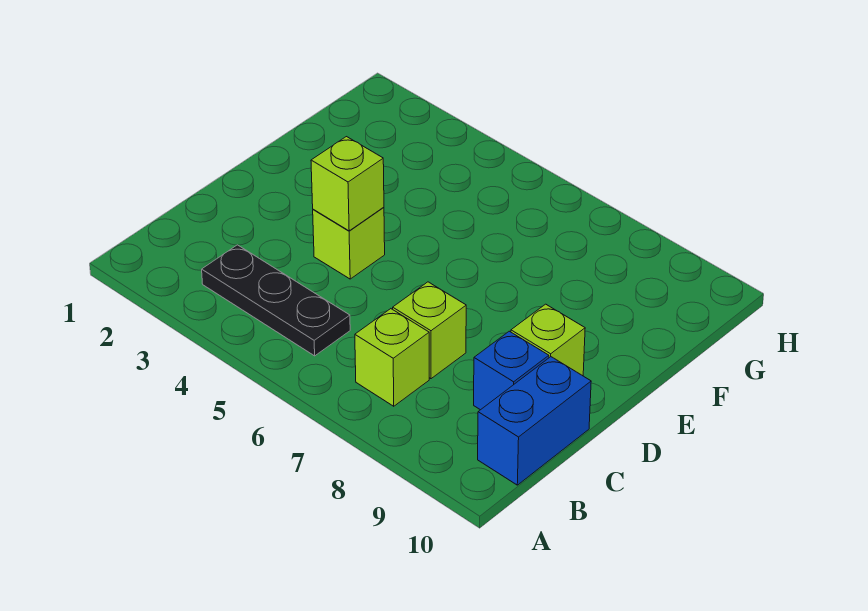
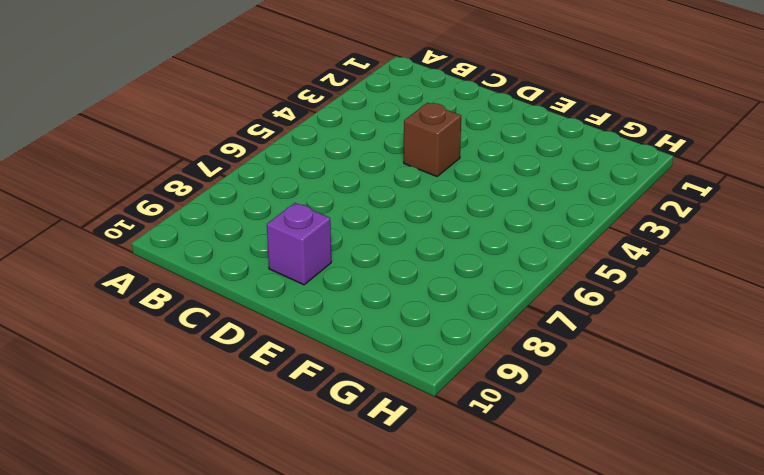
brown brick D4 level 1 -> lime brick D4 level 1
purple brick D9 level 1 -> lime brick D9 level 1
none -> black plate B3:B5 level 1
none -> lime brick B7 level 1

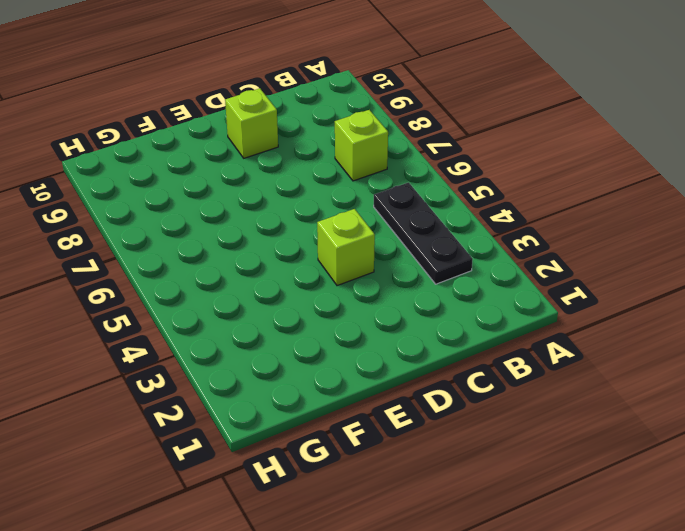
none -> blue brick B10:C10 level 1
none -> lime brick C7 level 1

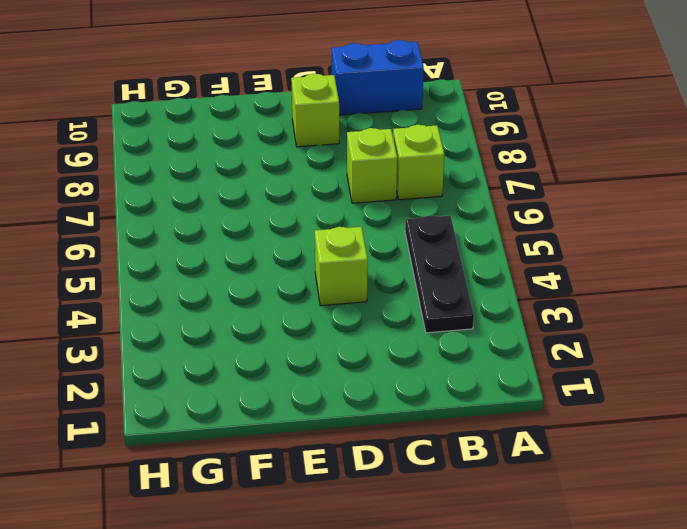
none -> blue brick C9 level 1
none -> lime brick D4 level 2

